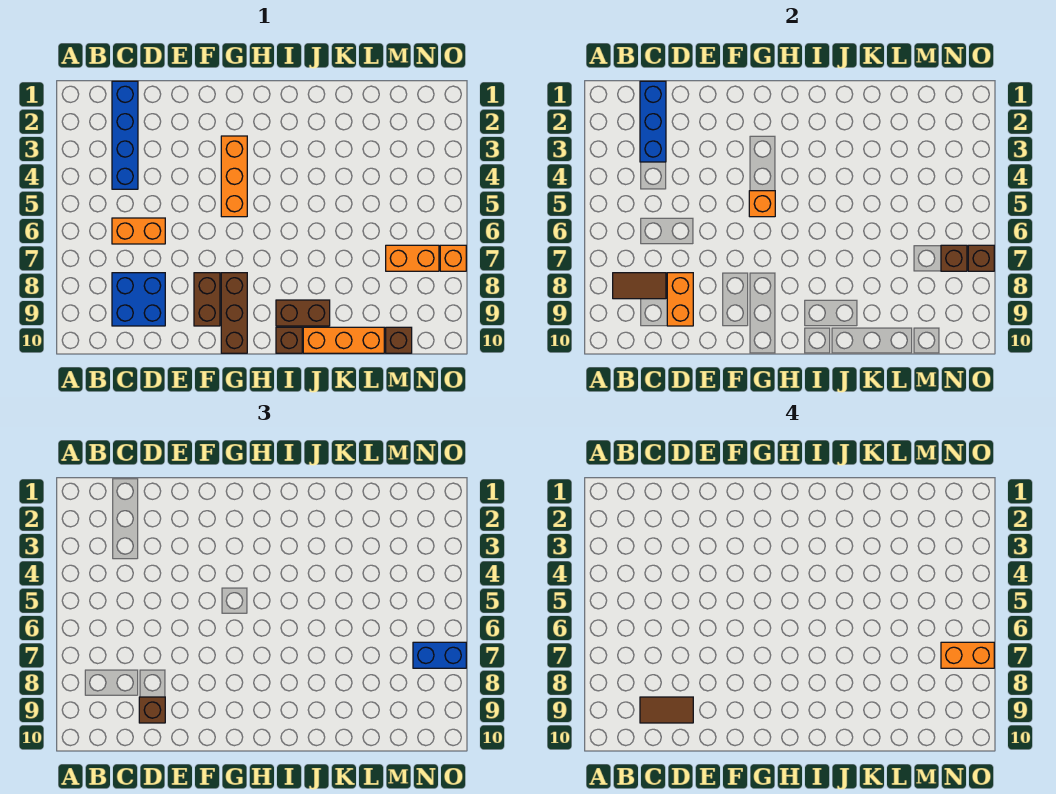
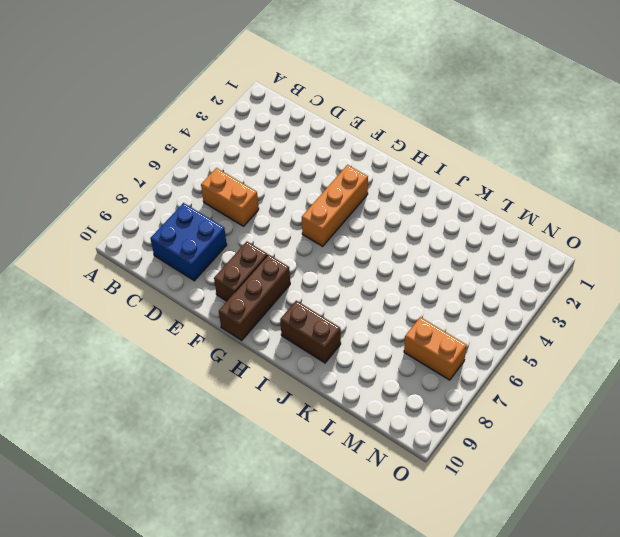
none -> blue brick C1:C4 level 1
none -> brown brick I10 level 1
none -> orange brick J10:L10 level 1

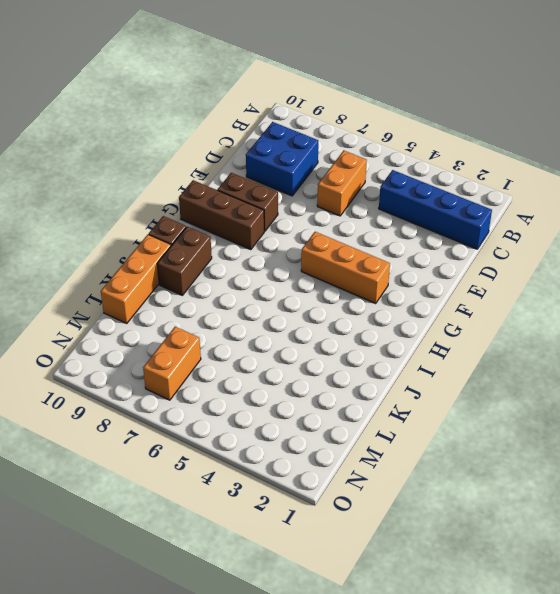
none -> brown brick M10 level 1
none -> orange brick O7 level 1
none -> brown tile B8:C8 level 2

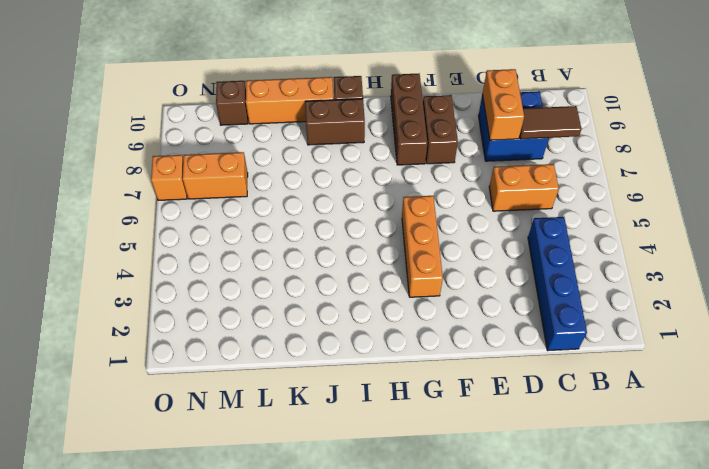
none -> blue brick C1:C3 level 2
none -> orange brick G5 level 2
none -> brown brick N7 level 2

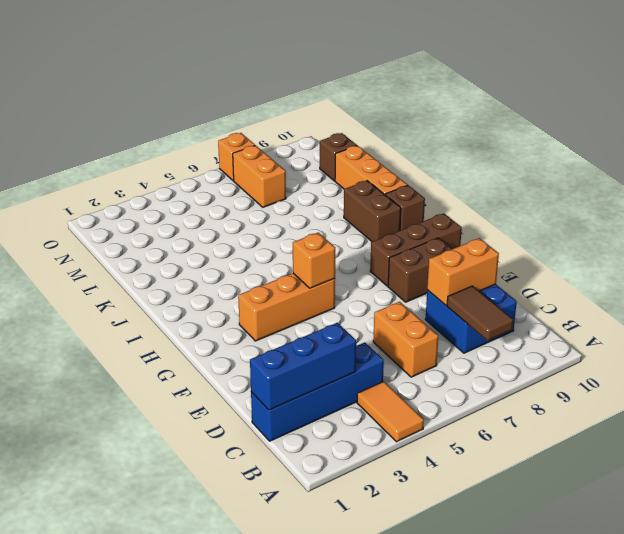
orange tile A4:B4 level 1 -> none
none -> brown brick N7 level 2
none -> brown brick O7 level 2
none -> brown brick D9 level 3

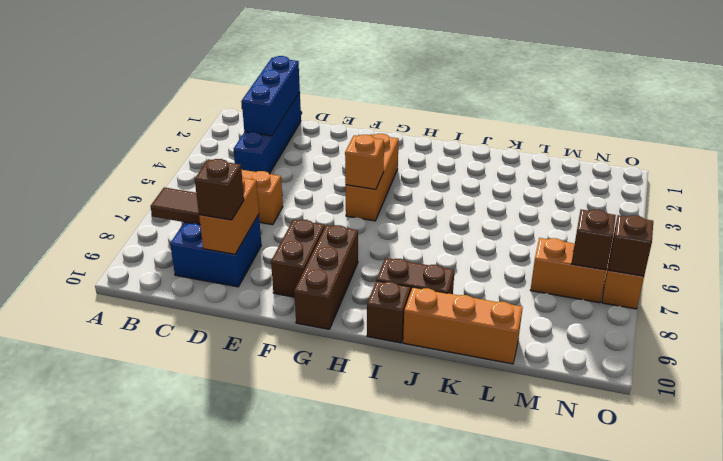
none -> brown brick M10 level 1
none -> blue brick N7:O7 level 3
none -> brown tile C9:D9 level 4

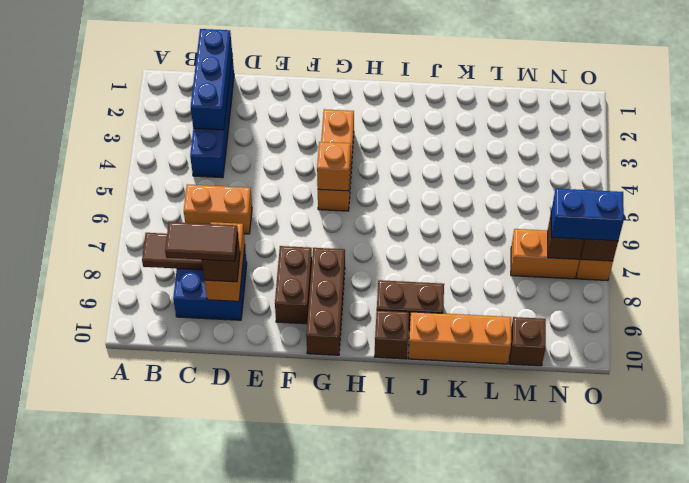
none -> orange brick N7:O7 level 4

